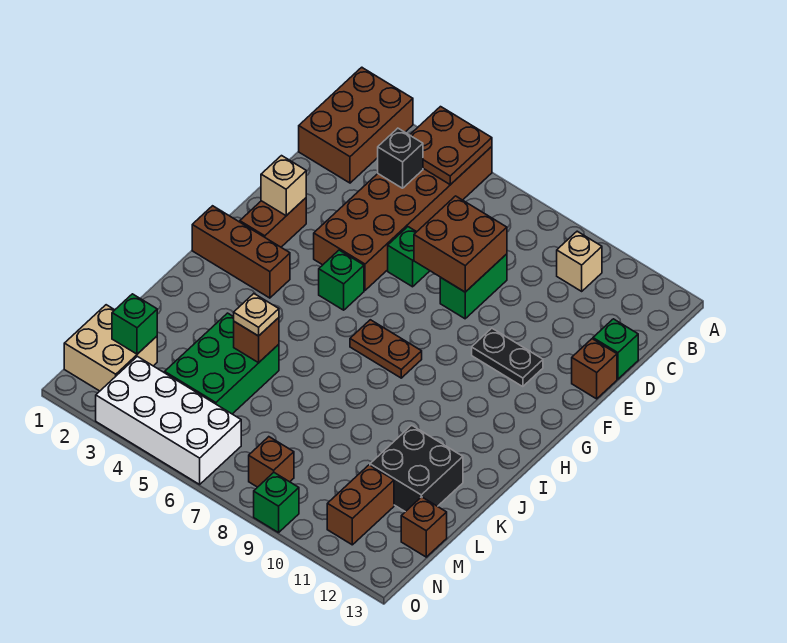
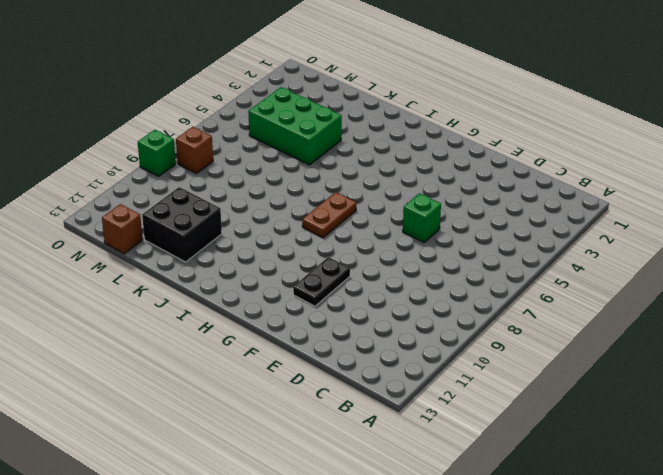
none -> brown brick A1:C2 level 1
none -> brown brick A4:F5 level 1
none -> tan brick B10 level 1

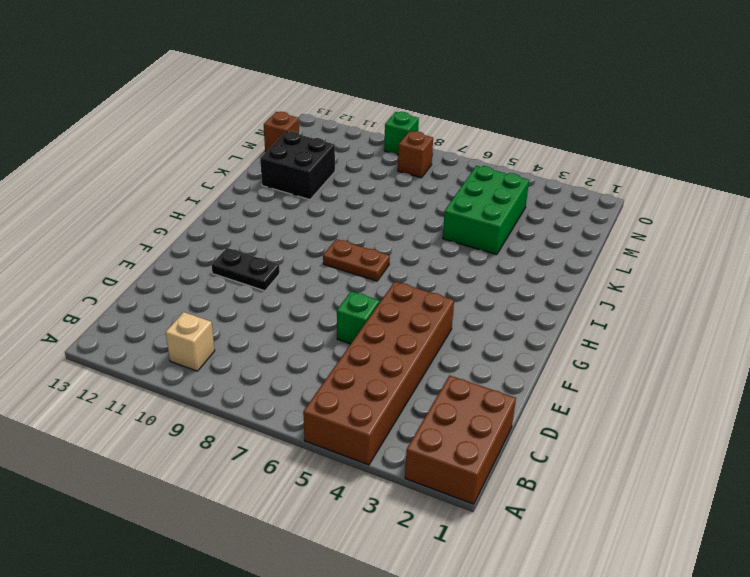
none -> green brick D8:E8 level 1
none -> green brick D13 level 1
none -> brown brick E13 level 1

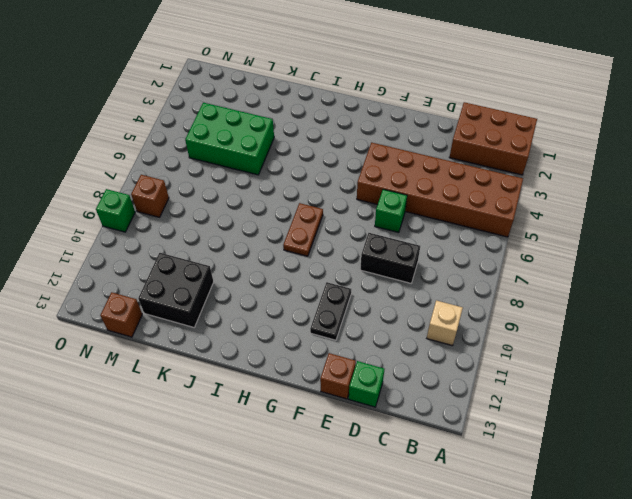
black brick D8:E8 level 1 -> green brick D8:E8 level 1
none -> brown brick F2:G2 level 1
none -> green brick G5 level 1
none -> brown brick H1:H3 level 1

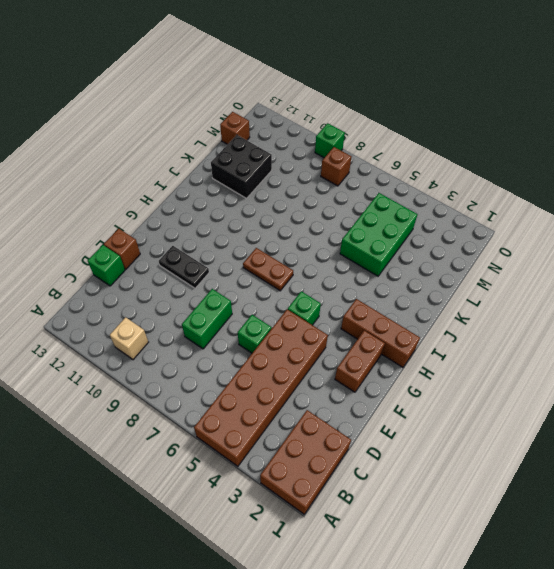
none -> tan brick M1:N2 level 1
none -> brown brick M11:N11 level 1
none -> white brick N3:O6 level 1

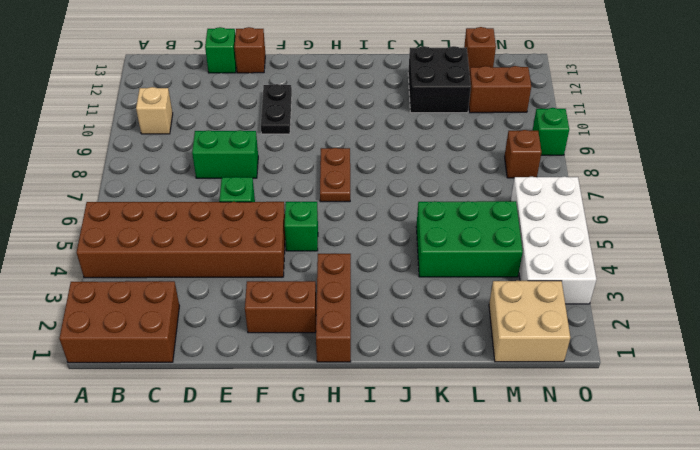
none -> brown plate A4:B5 level 2
none -> black brick C4 level 2
none -> brown brick D7:E8 level 2

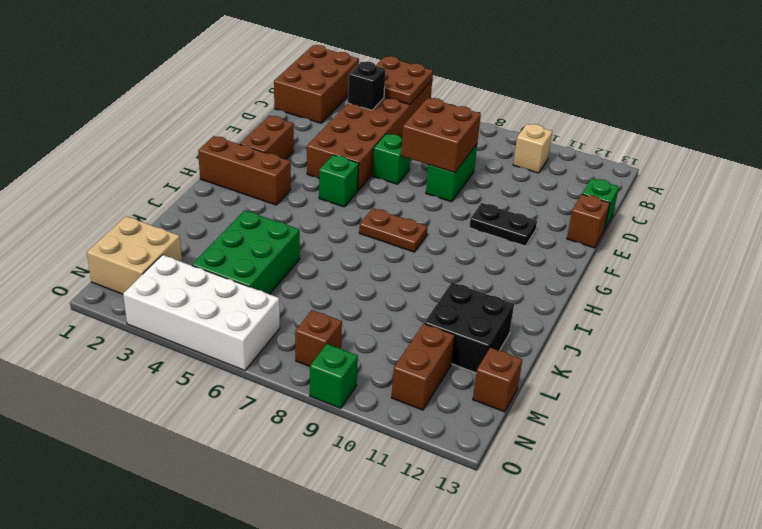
none -> tan brick F2 level 2
none -> brown brick K5 level 2
none -> green brick M2 level 2

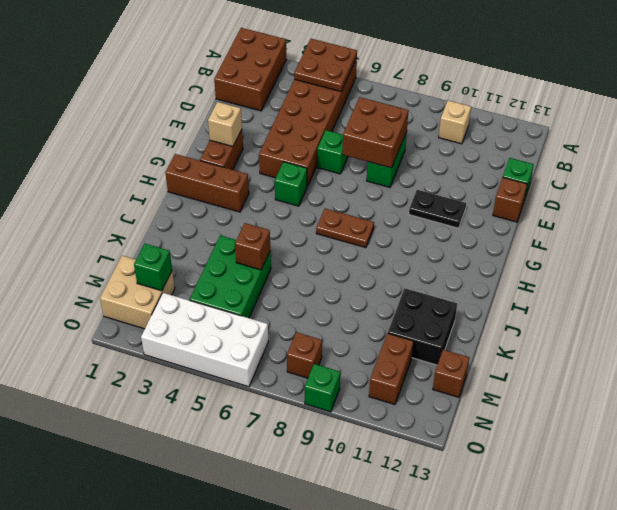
none -> black brick C4 level 2
none -> tan plate K5 level 3

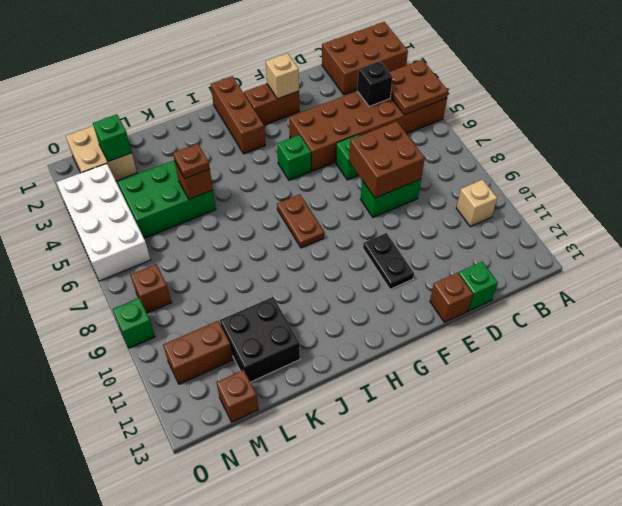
brown plate K5 level 3 -> tan plate K5 level 3

